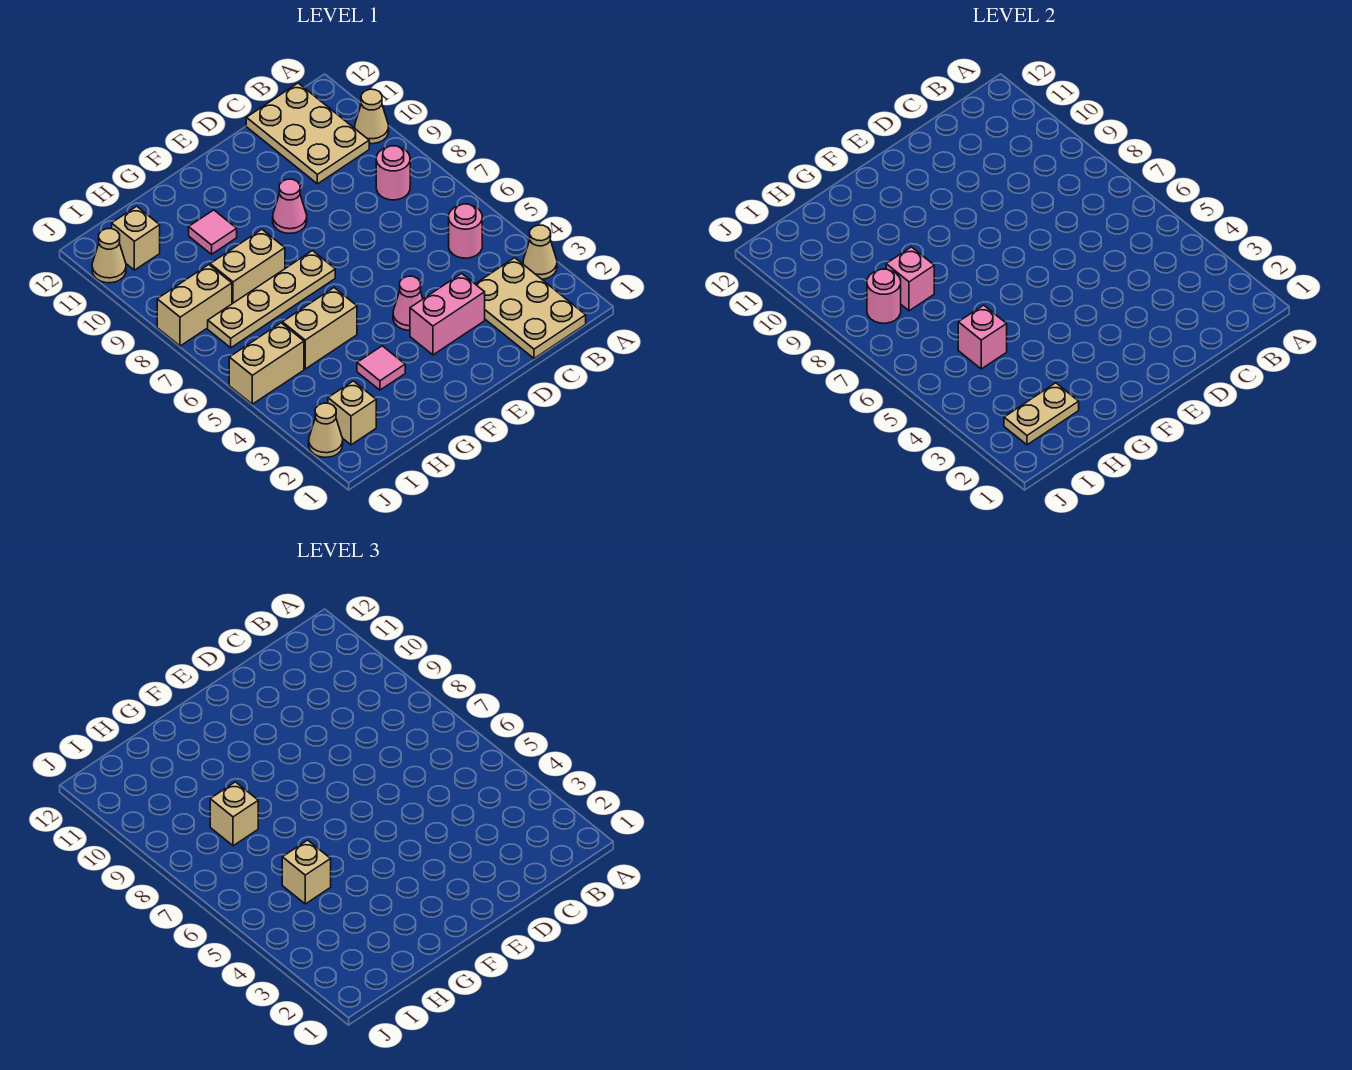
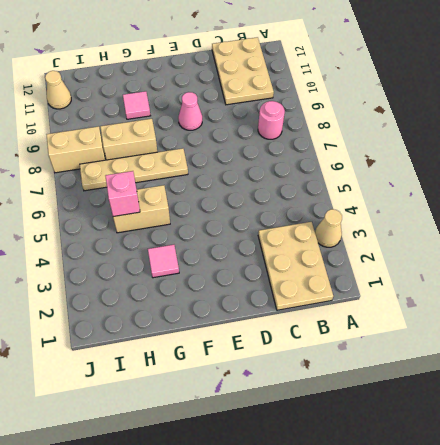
none -> tan cone A10 level 1
none -> pink round brick B5 level 1
none -> pink brick D3:E3 level 1

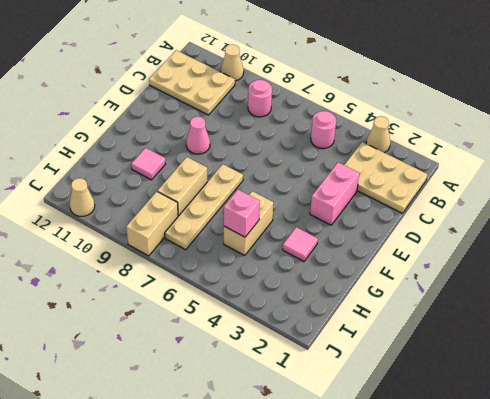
none -> pink cone E4 level 1
none -> tan brick I2 level 1
none -> tan brick I5:J5 level 1

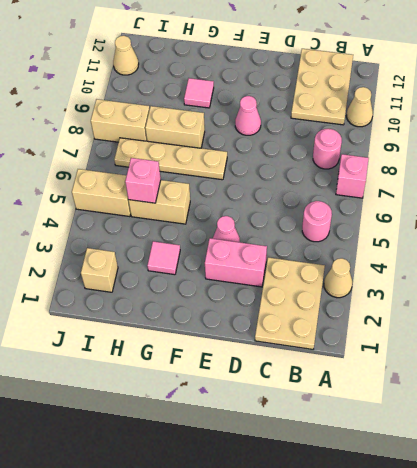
pink brick A7 level 1 -> pink brick H8 level 2
none -> tan brick I11 level 1
none -> tan cone J2 level 1
none -> tan plate H2:I2 level 2

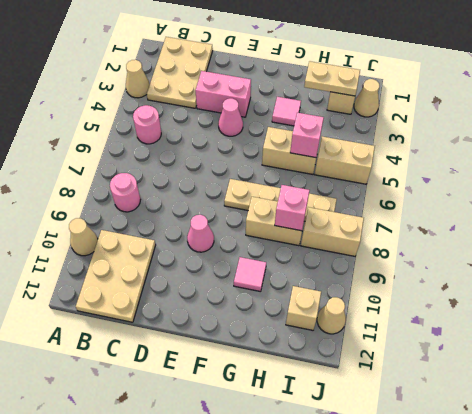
none -> pink round brick I8 level 2
none -> tan brick H5 level 3
none -> tan brick H8 level 3

